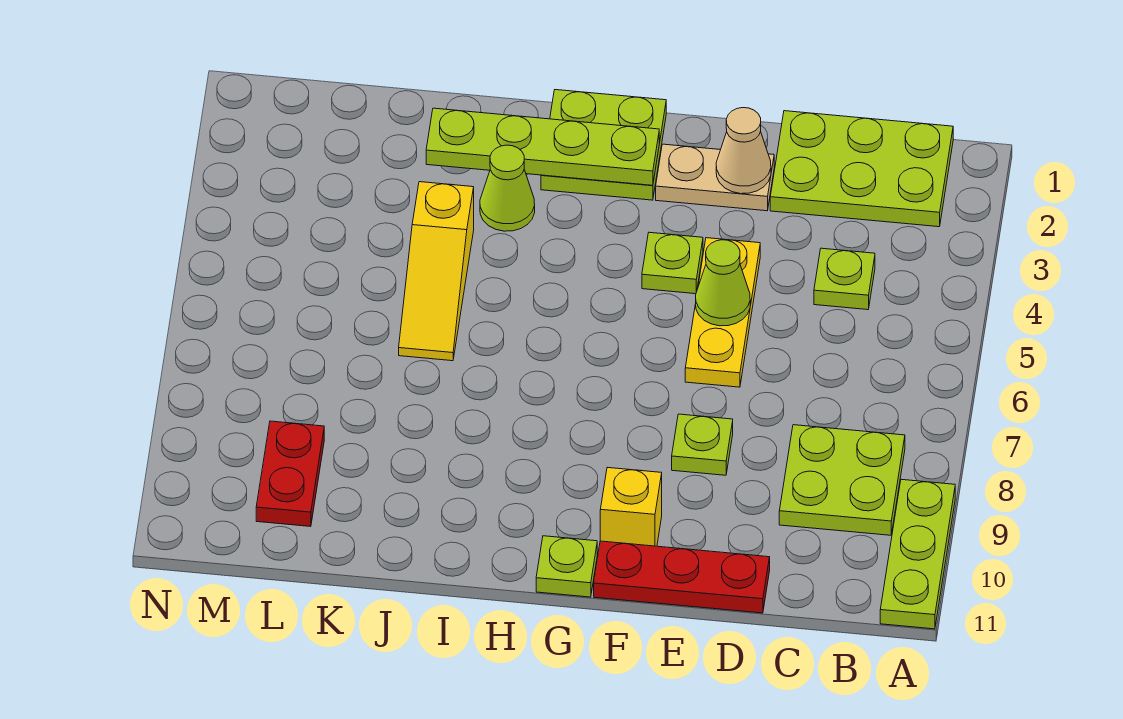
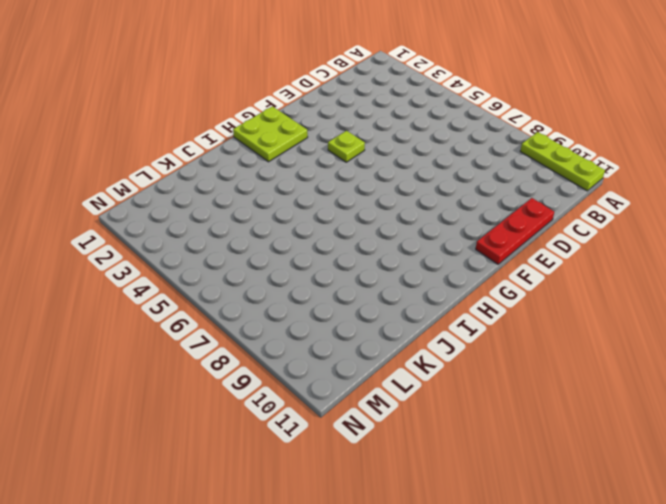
none -> lime plate B1:D2 level 1
none -> lime plate B8:C9 level 1
none -> lime plate C4 level 1

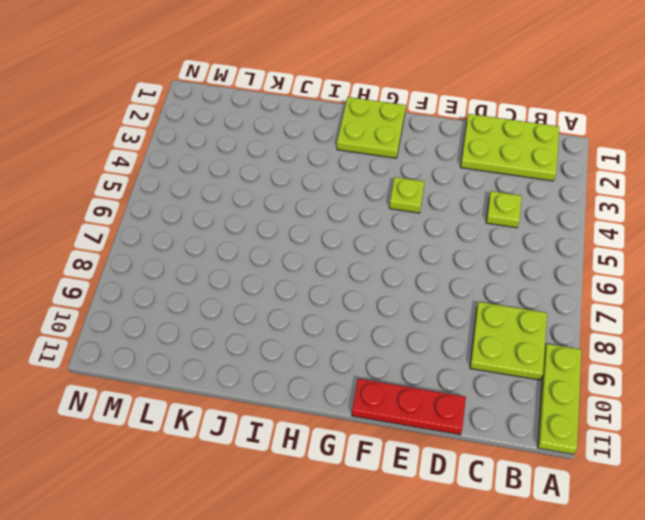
none -> tan plate E2:F2 level 1
none -> yellow plate E4:E6 level 1
none -> lime plate E8 level 1

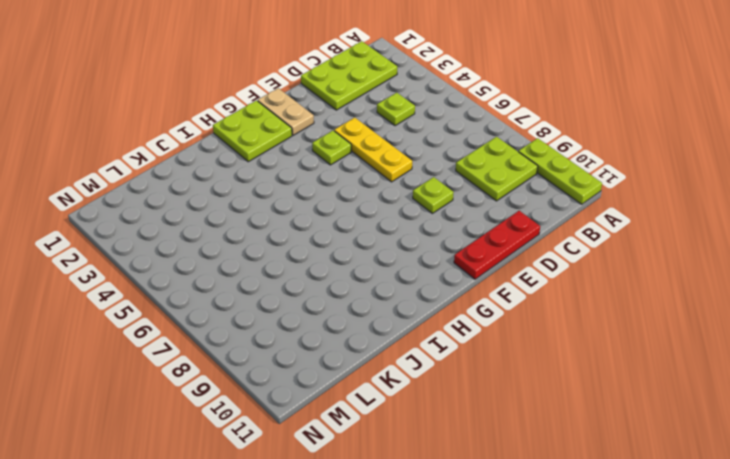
tan plate F1:F2 level 1 -> tan plate E2:F2 level 1
none -> yellow brick F10 level 1
none -> lime plate G11 level 1
none -> lime cone I3 level 1

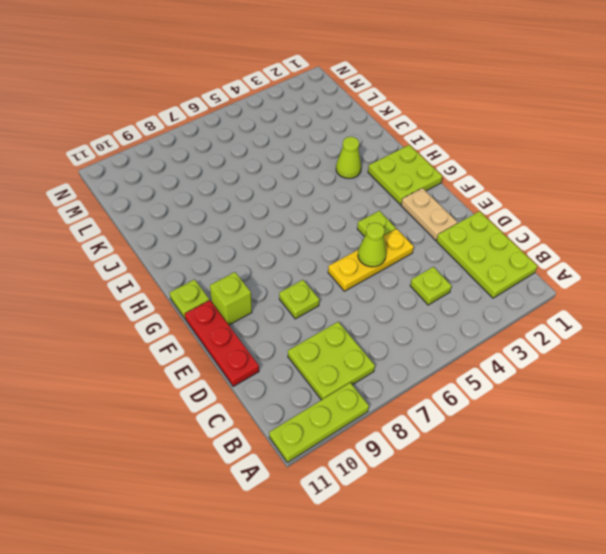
lime brick F10 level 1 -> yellow brick F10 level 1
none -> yellow slope J4:J6 level 1 top 4
none -> red plate L9:L10 level 1
none -> tan cone E2 level 2

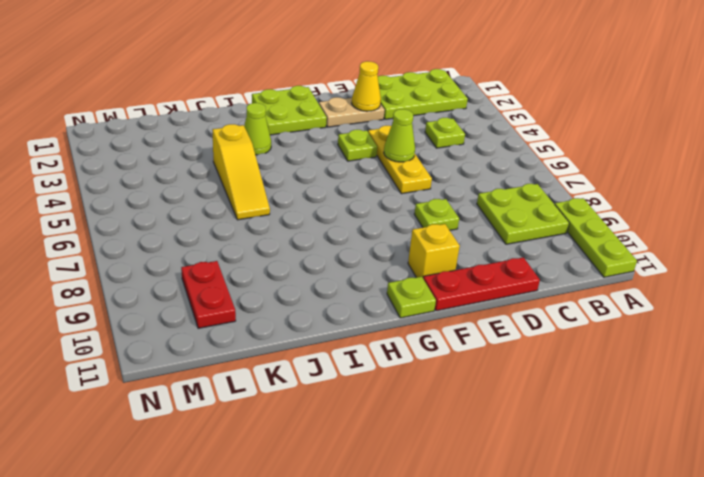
yellow cone E2 level 2 -> tan cone E2 level 2
none -> lime plate G2:J2 level 2

